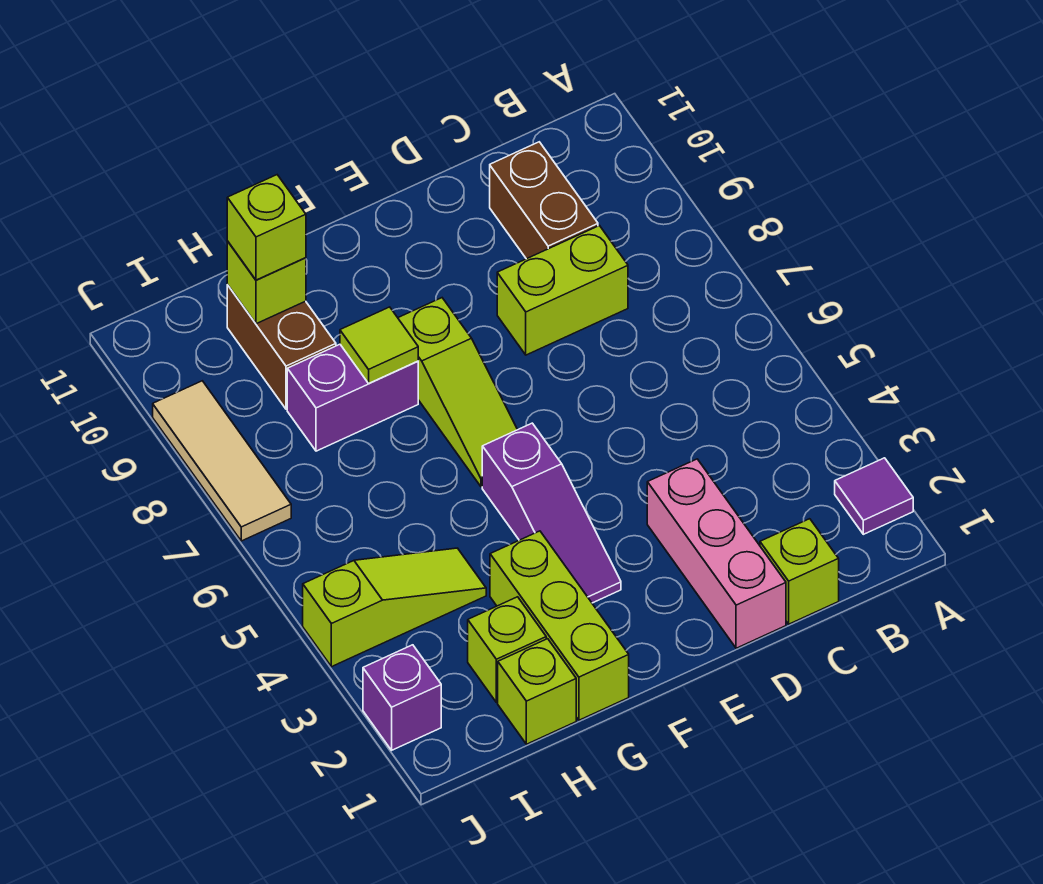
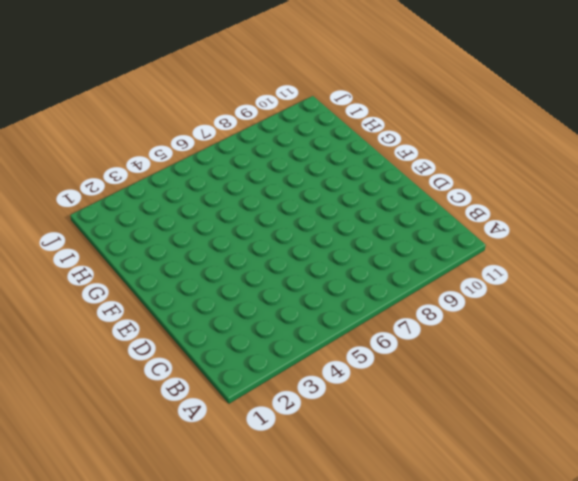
none -> purple tile A2 level 1
none -> lime brick C1 level 1
none -> lime brick C8:D8 level 1

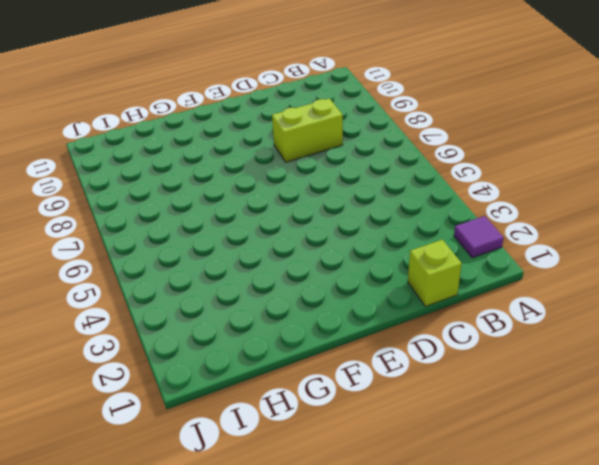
none -> brown brick C9:C10 level 1
none -> pink brick D1:D3 level 1
none -> purple slope F3:F5 level 1 top 5

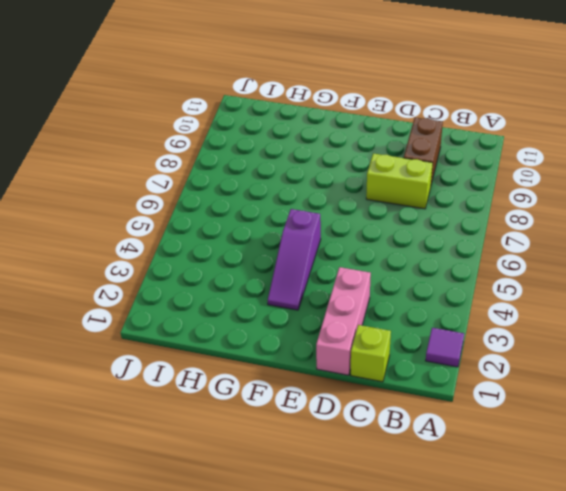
none -> lime slope F6:F8 level 1 top 8
none -> lime brick G1:G3 level 1
none -> purple brick G8:H8 level 1

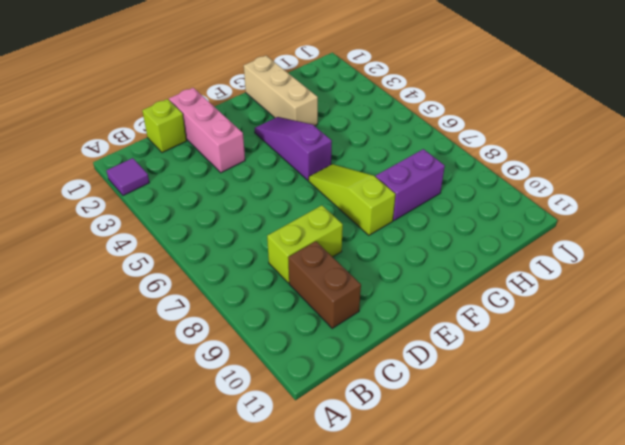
tan brick G1:G3 level 1 -> lime brick G1:G3 level 1
none -> lime brick H1 level 1
none -> lime brick H2 level 1
none -> lime slope H4:J4 level 1 top J

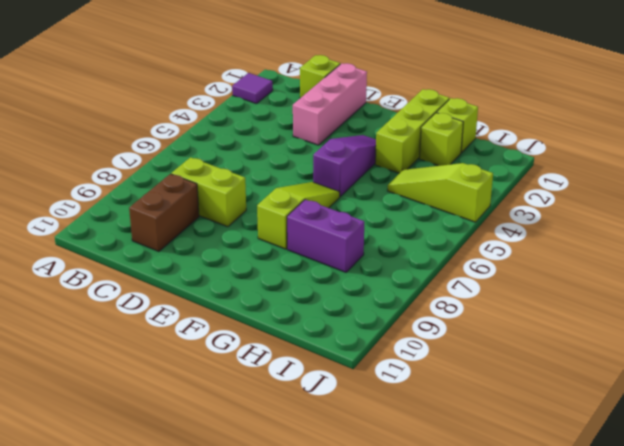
none -> brown brick H9:H10 level 1
none -> purple brick J2 level 1
none -> tan tile J7:J9 level 1

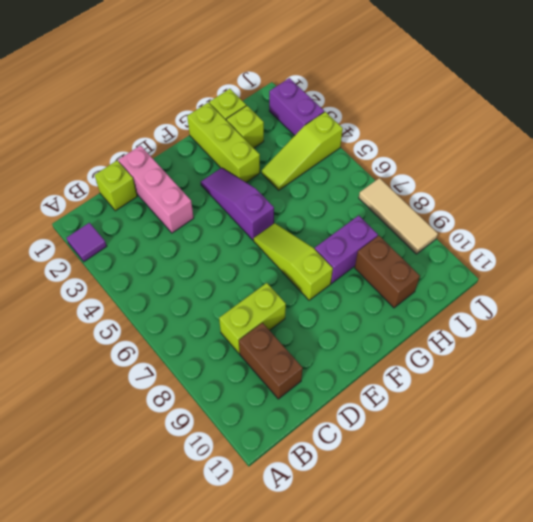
purple brick J2:J3 level 1 -> purple brick J2 level 1
none -> lime tile G8 level 2
none -> lime brick H10 level 2
none -> lime brick H10 level 3

